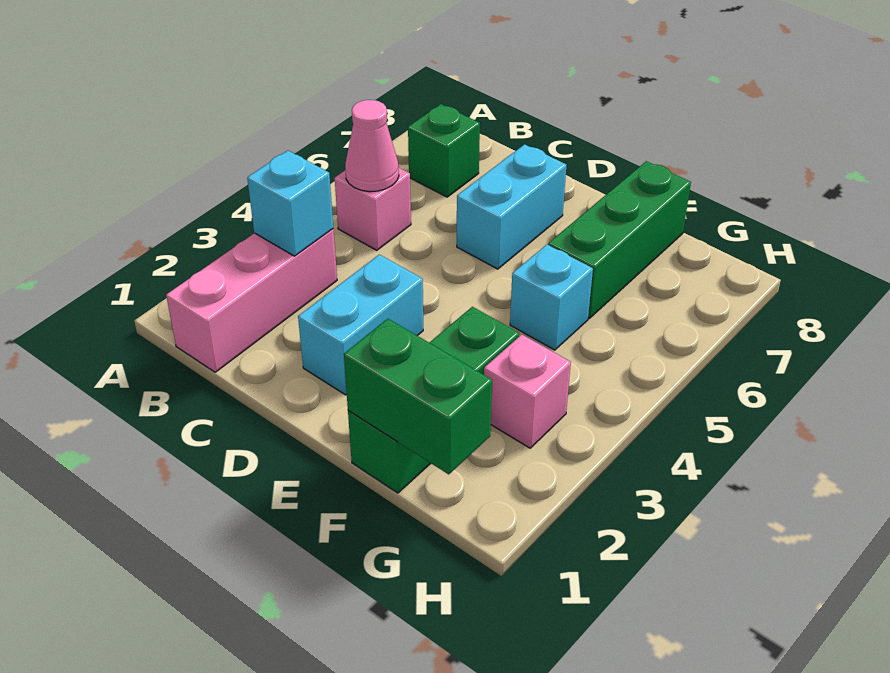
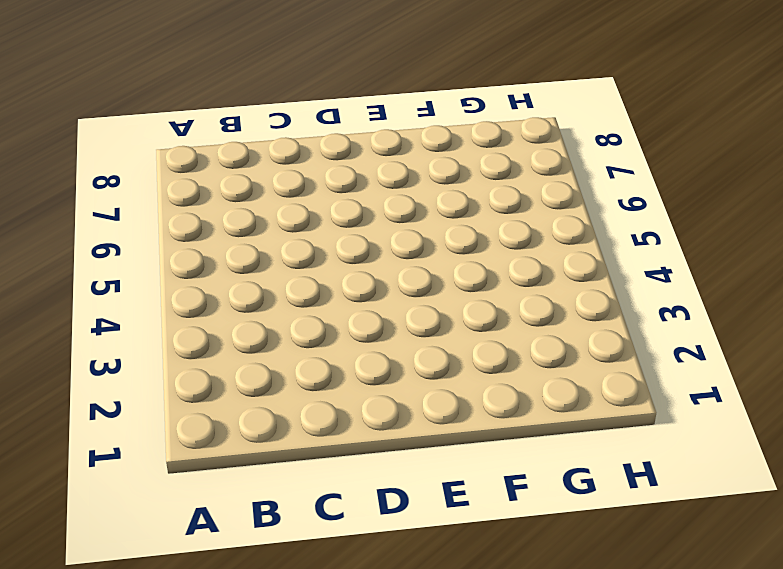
none -> pink brick B1:B3 level 1
none -> pink brick B5 level 1
none -> green brick B7 level 1

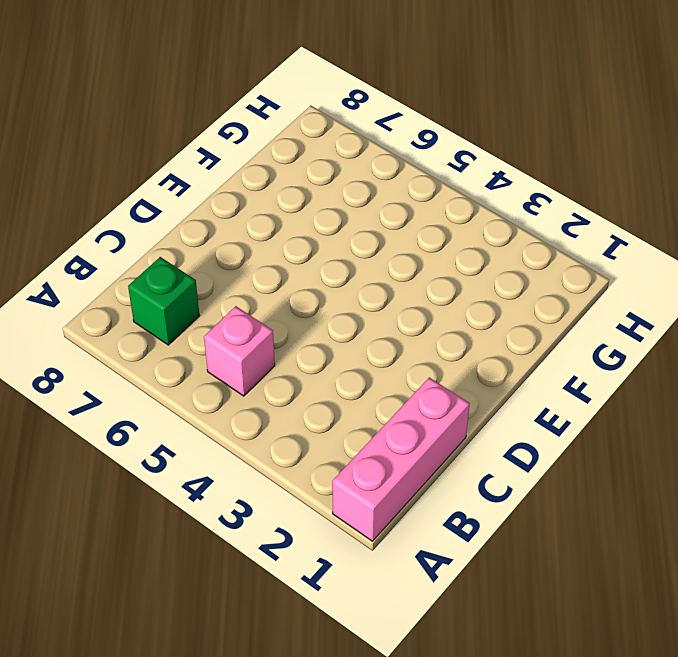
pink brick A1:C1 level 1 -> pink brick B1:B3 level 1
none -> cyan brick D2:D3 level 1
none -> cyan brick D6:D7 level 1
none -> green brick F1:F3 level 1

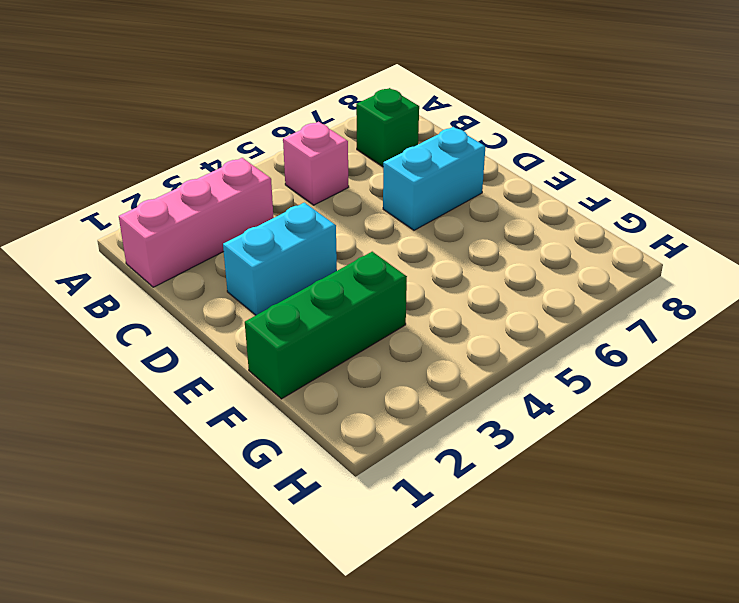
none -> cyan brick F5 level 1
none -> green brick F6:F8 level 1
none -> pink brick G3 level 1

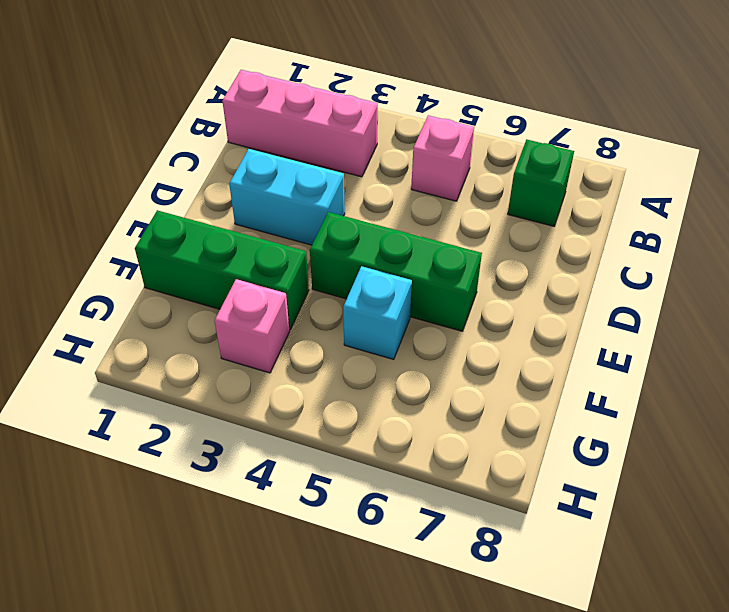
green brick E4:E6 level 1 -> green brick F6:F8 level 1
none -> cyan brick D6:D7 level 1
none -> cyan brick B3 level 2
none -> pink cone B5 level 2

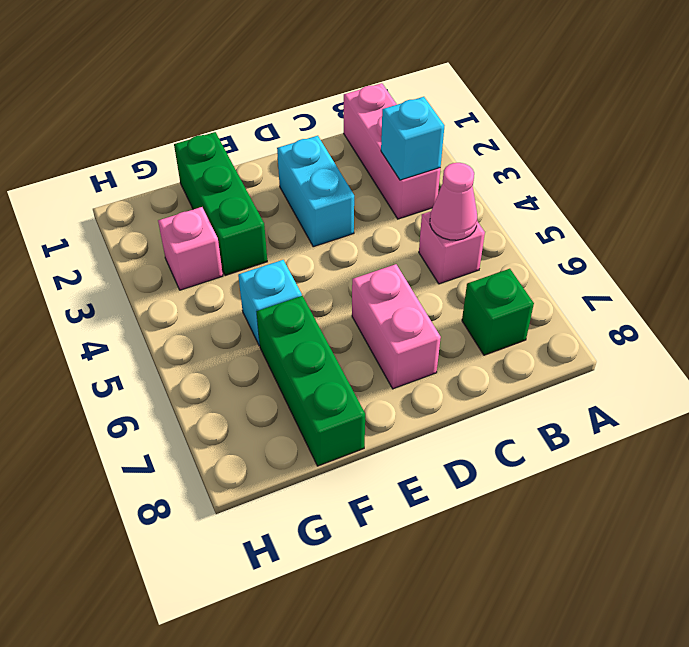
pink brick D6:D7 level 1 -> cyan brick D6:D7 level 1
none -> green brick F1:G1 level 2

